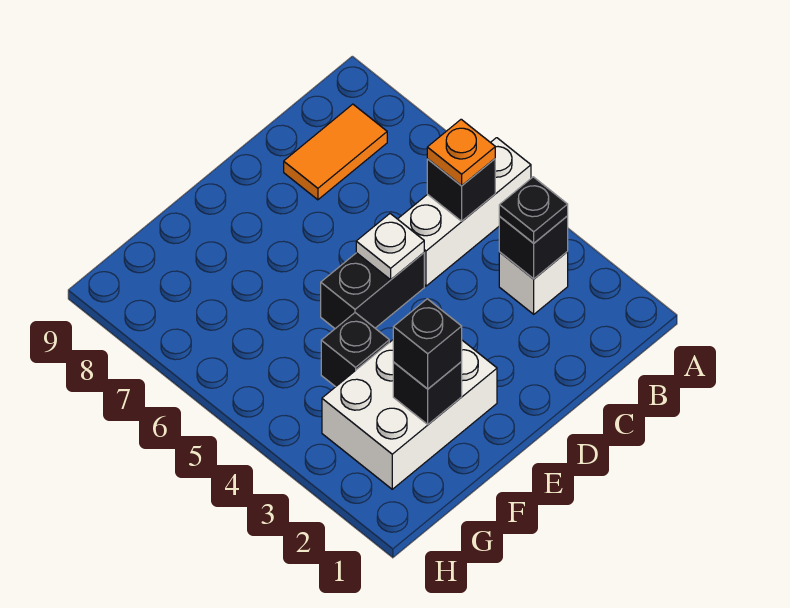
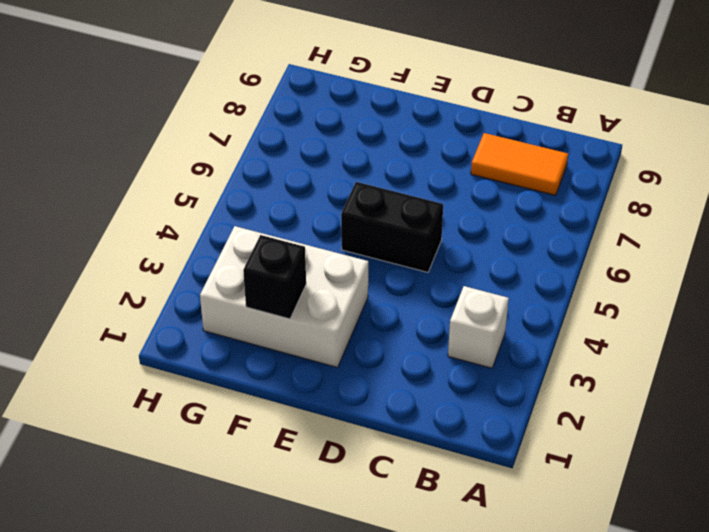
none -> white brick A5:C5 level 1
none -> black brick F4 level 1
none -> black brick B3 level 2

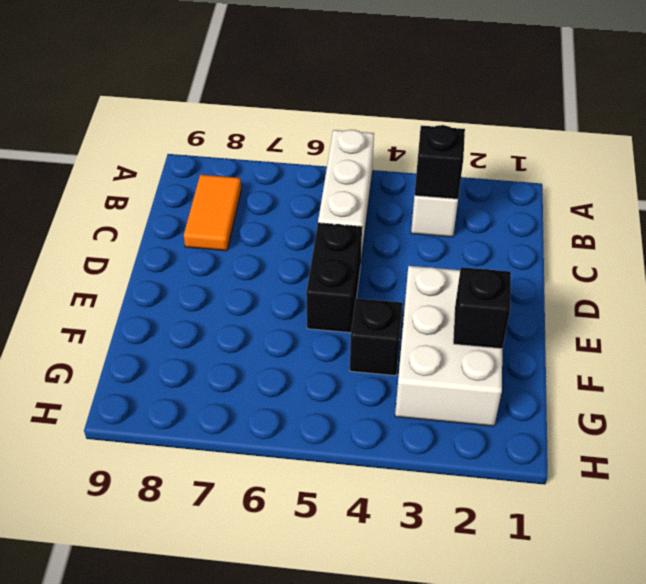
none -> black brick B5 level 2
none -> white plate D5 level 2
none -> black plate B3 level 3

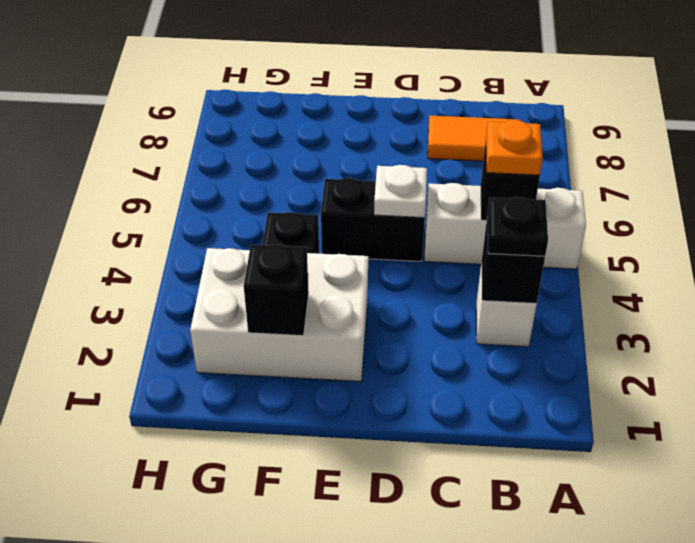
none -> black brick F2 level 3

